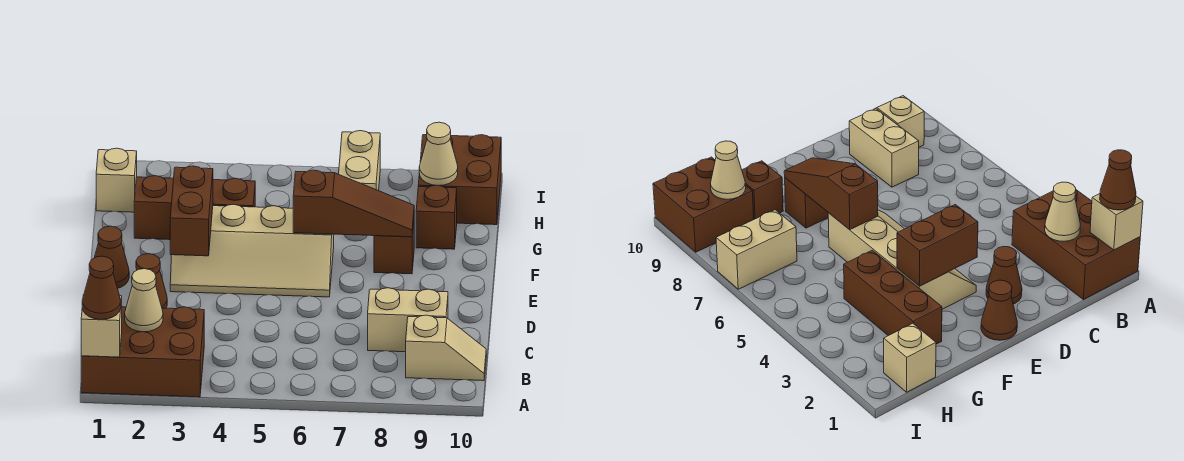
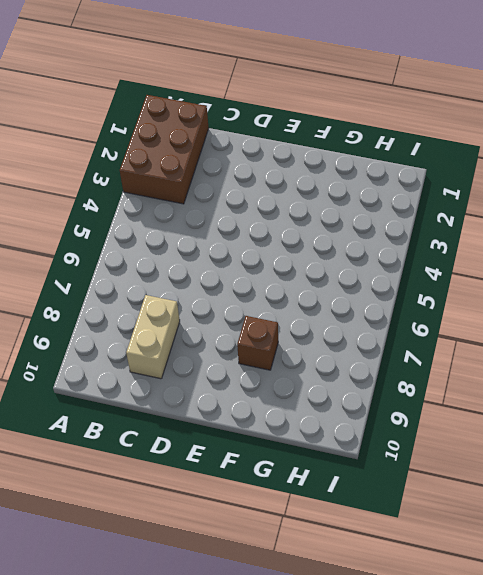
none -> tan slope B9:B10 level 1 top 9
none -> brown cone D2 level 1
none -> brown cone E1 level 1

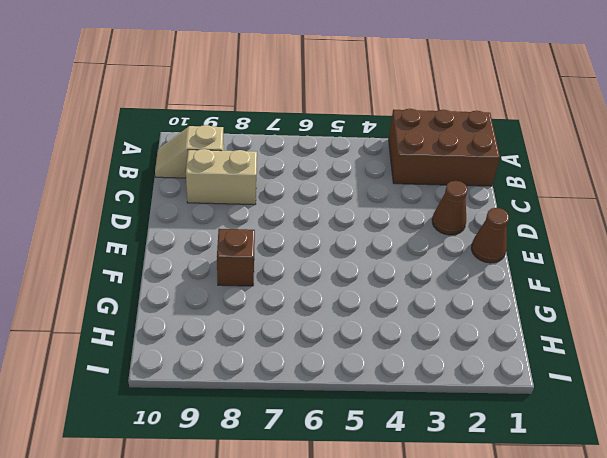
none -> tan slope E3:F6 level 1 top F
none -> brown brick G2:G4 level 1
none -> brown brick G9 level 1

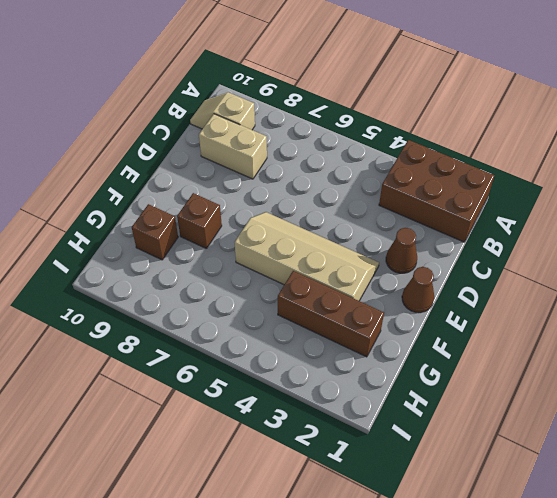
none -> tan brick H1 level 1
none -> tan brick H7:I7 level 1
none -> brown brick H9:I10 level 1

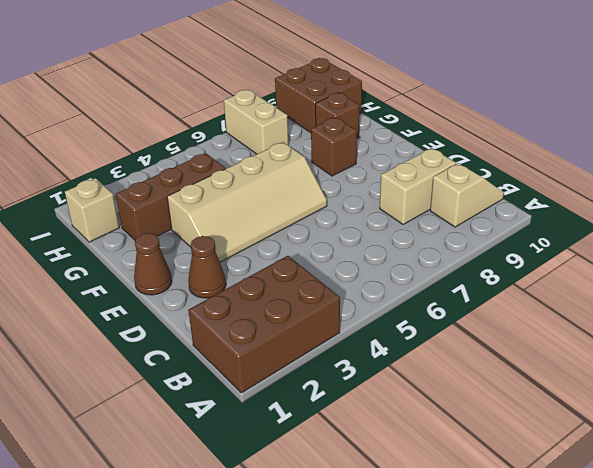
none -> tan brick A1 level 2
none -> tan cone B2 level 2
none -> brown brick E3:F3 level 2

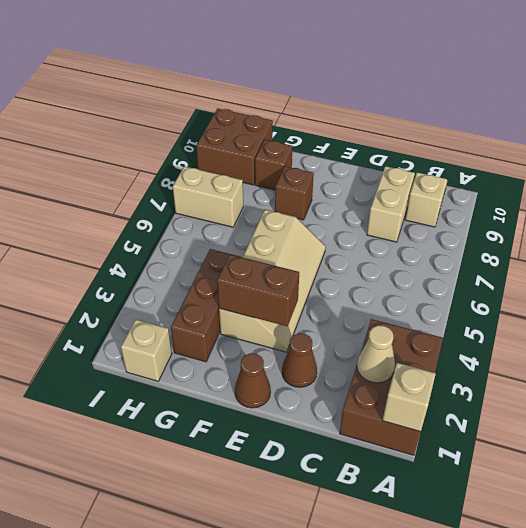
none -> brown slope F6:F8 level 2 top 6
none -> tan cone H9 level 2
none -> brown cone A1 level 3

